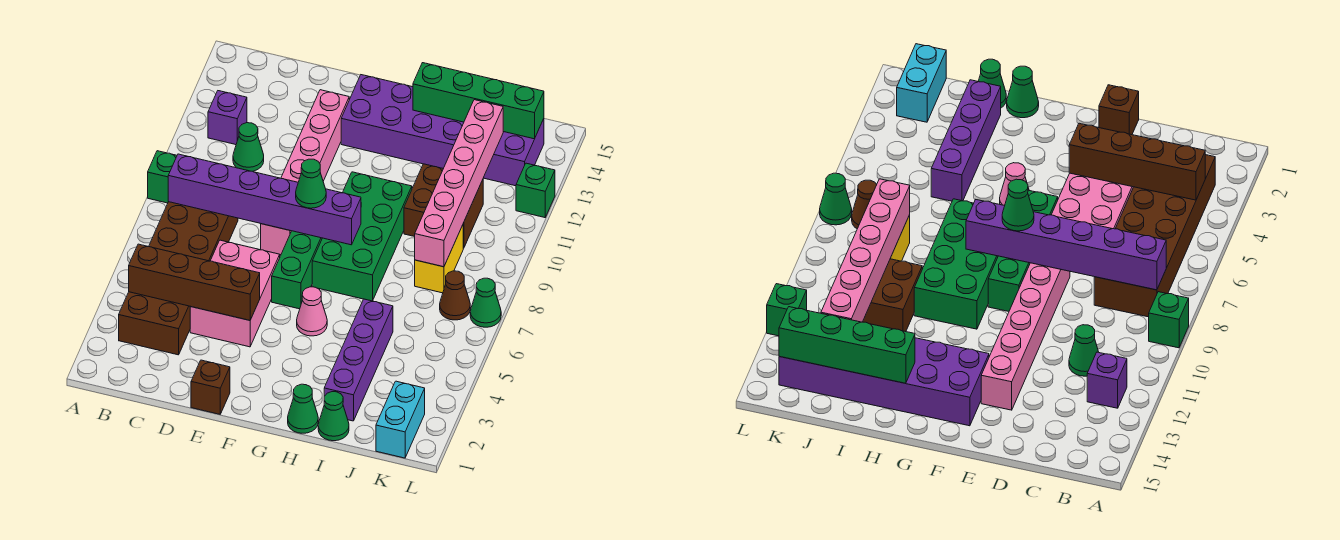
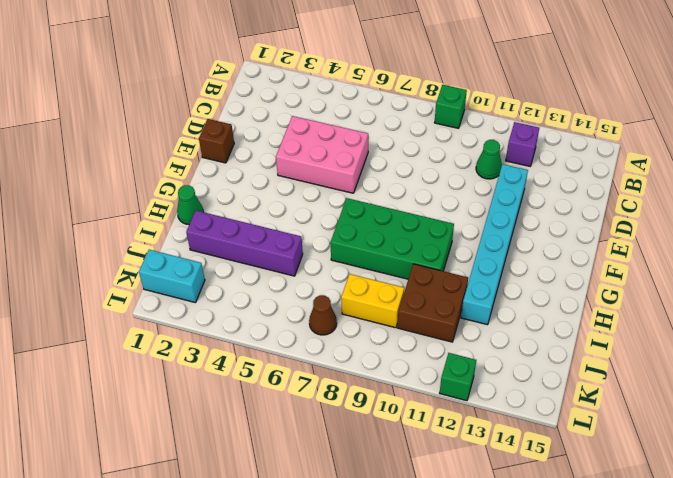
cyan brick D12:I12 level 1 -> pink brick E8:E13 level 1
none -> brown brick B3:C8 level 1
none -> green brick F6:F9 level 1
none -> purple brick F13:K14 level 1

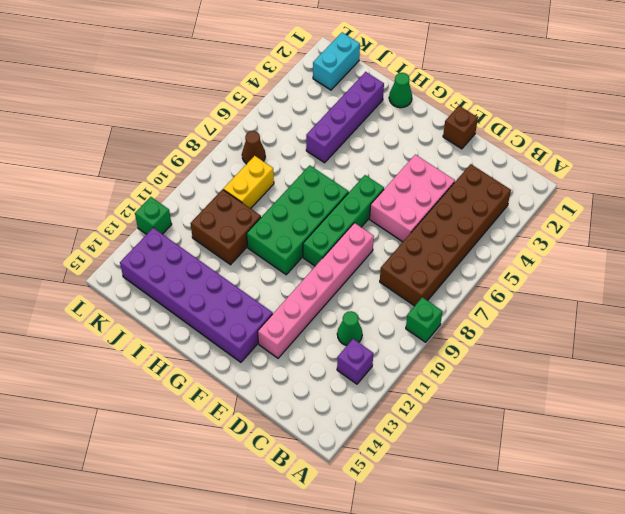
none -> pink cone G5 level 1
none -> green cone I1 level 1
none -> green cone L7 level 1

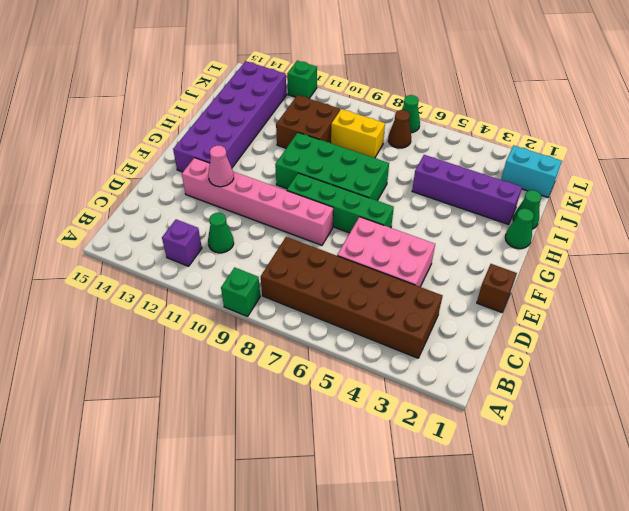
pink cone E12 level 2 -> pink cone G5 level 1
none -> brown brick B4:E4 level 2
none -> purple brick B8:G8 level 2
none -> green brick H14:K14 level 2

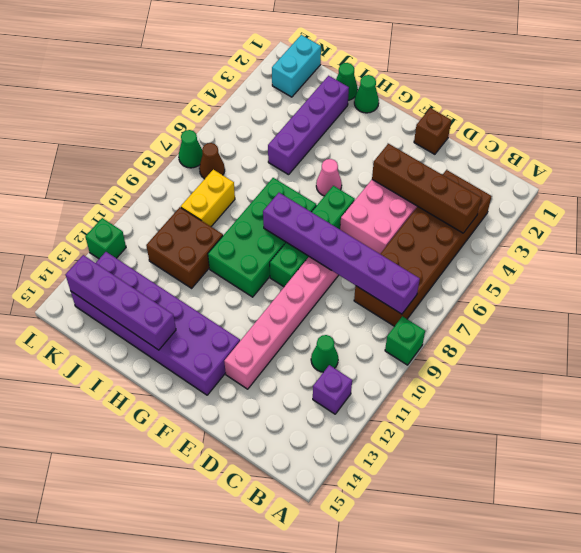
purple brick H14:K14 level 2 -> green brick H14:K14 level 2
none -> pink brick J8:J13 level 2
none -> green cone F8 level 3

